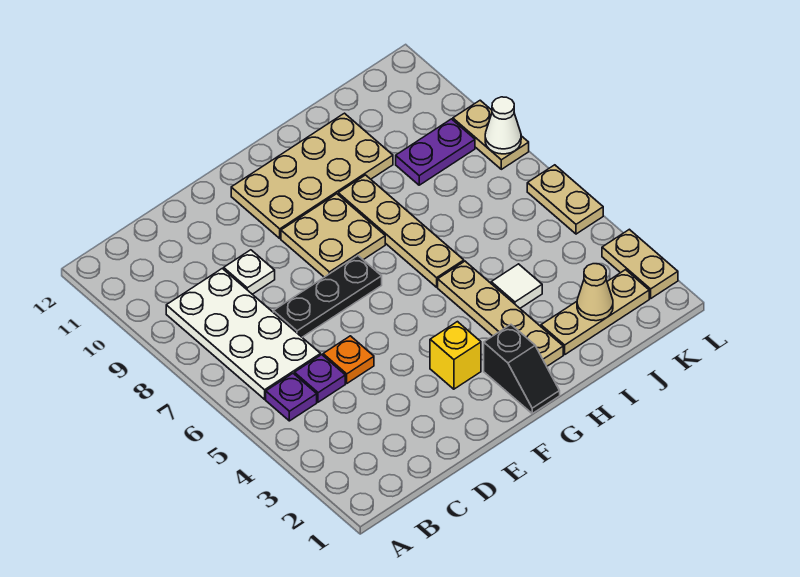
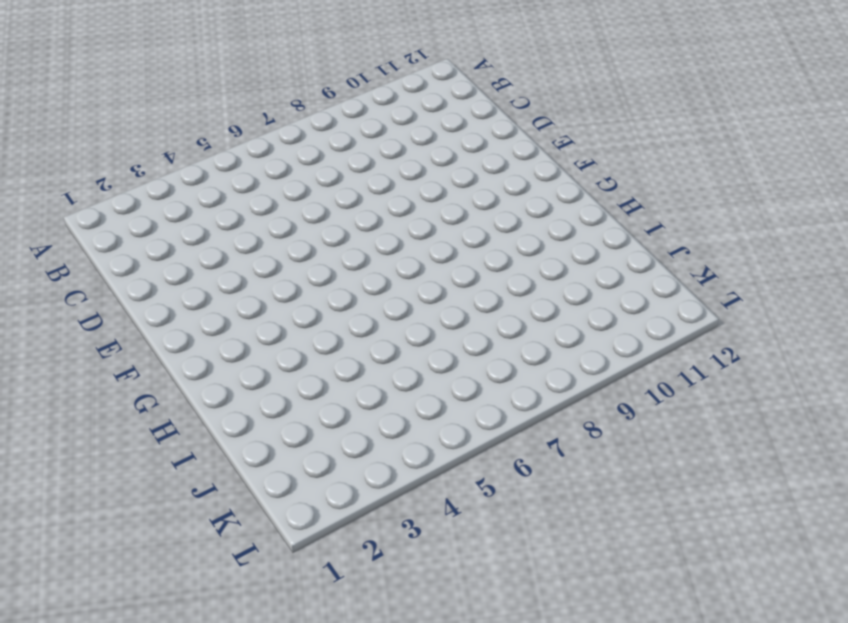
none -> purple plate B5 level 1
none -> white plate B6:C9 level 1
none -> purple plate C5 level 1

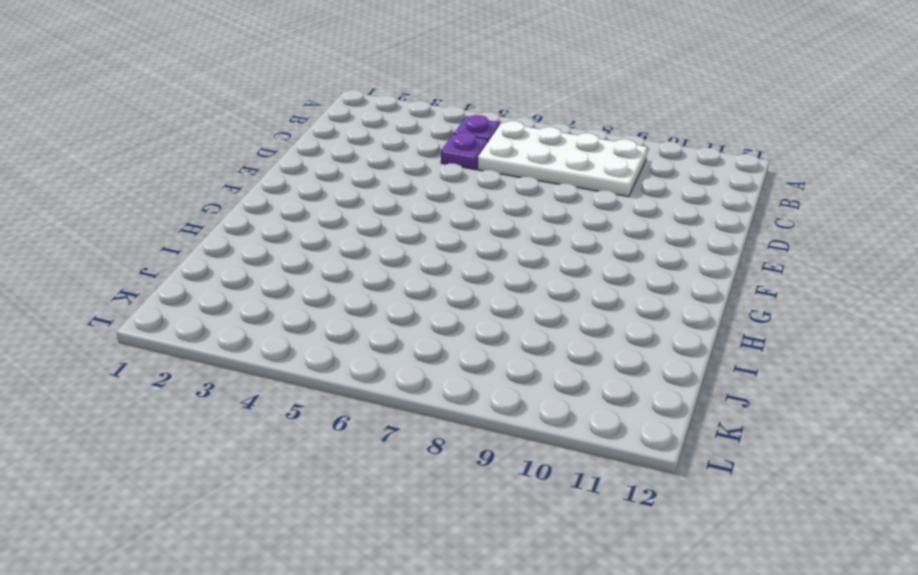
none -> orange plate D5 level 1
none -> black plate D7:F7 level 1
none -> white plate D9 level 1

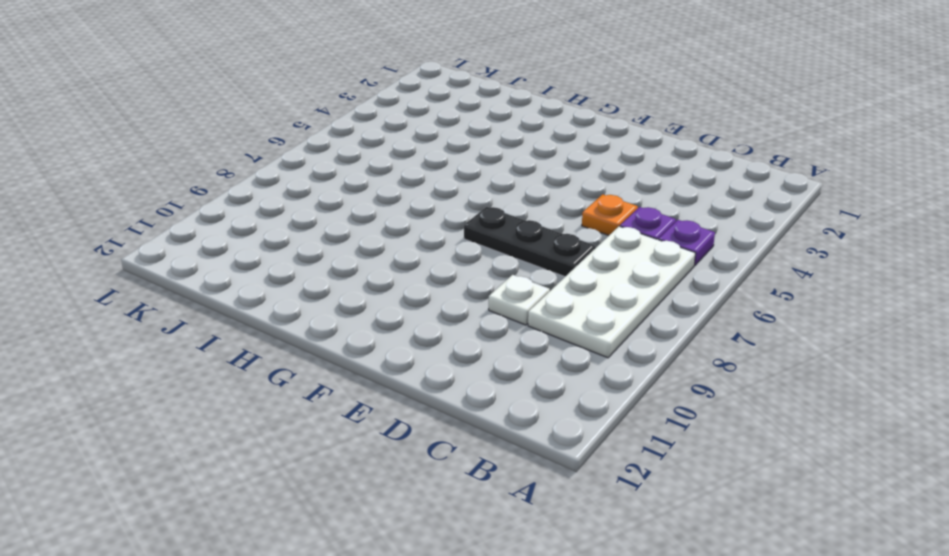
none -> yellow brick F3 level 1
none -> tan plate F8:G9 level 1
none -> tan plate F10:I11 level 1

